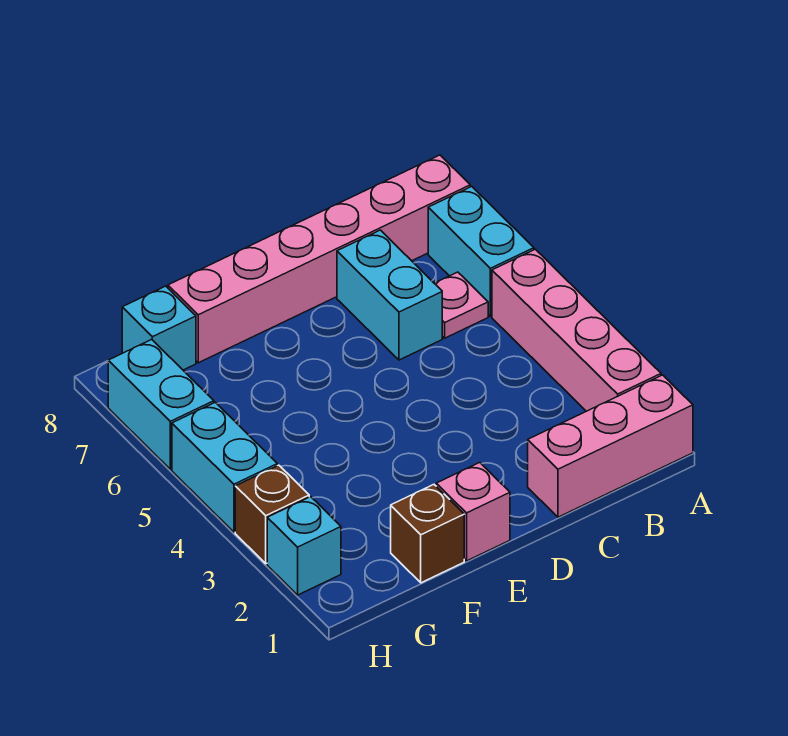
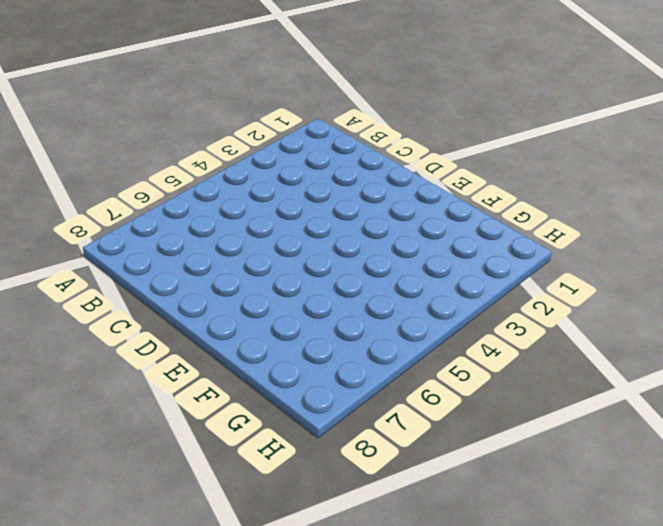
none -> pink brick A1:C1 level 1
none -> pink brick A2:A5 level 1
none -> cyan brick A6:A7 level 1

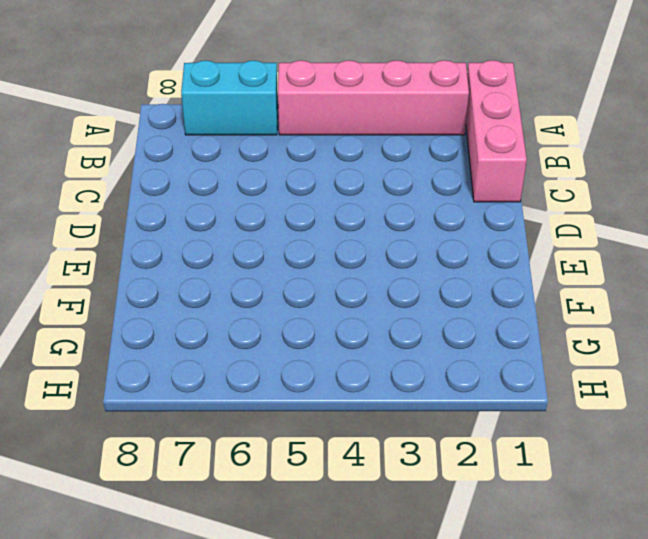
none -> pink brick A8:F8 level 1
none -> pink plate B6 level 1
none -> cyan brick C6:C7 level 1

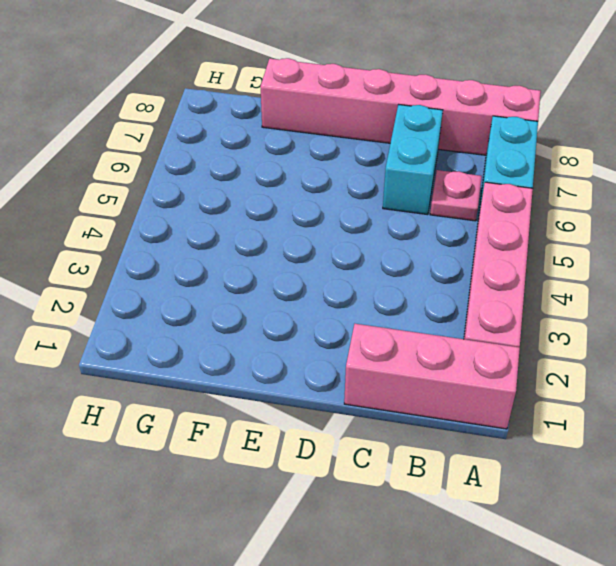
none -> pink brick E1 level 1
none -> brown brick F1 level 1
none -> cyan brick G8 level 1

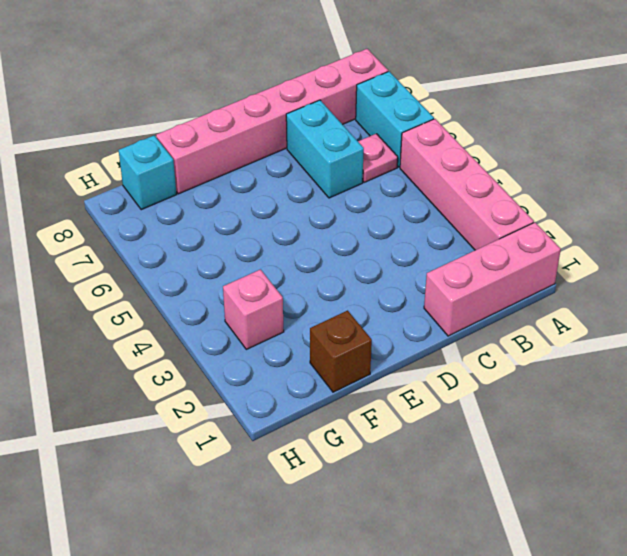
pink brick G3 level 1 -> pink brick E1 level 1
none -> cyan brick H2 level 1
none -> brown brick H3 level 1
none -> cyan brick H4:H5 level 1

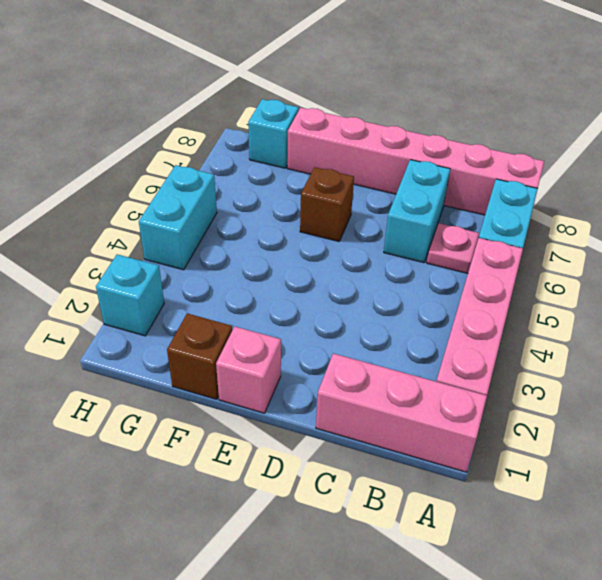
brown brick E6 level 1 -> brown brick H3 level 1
none -> cyan brick H6:H7 level 1

